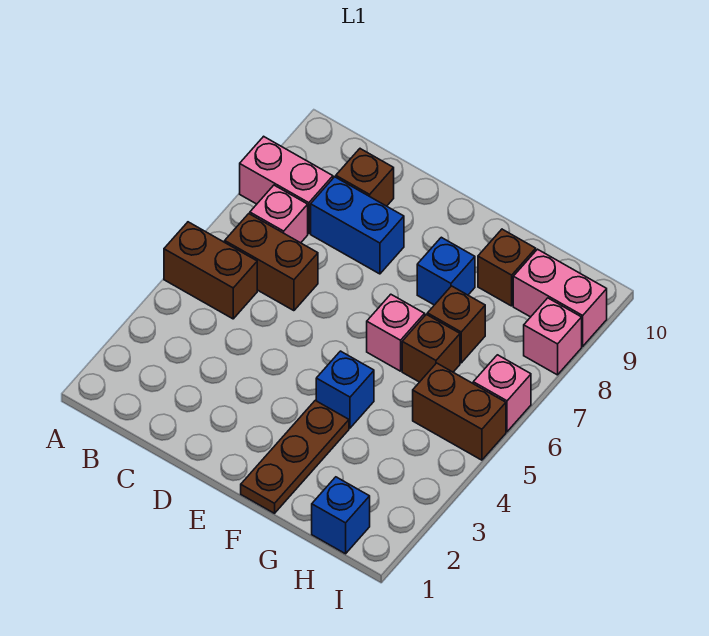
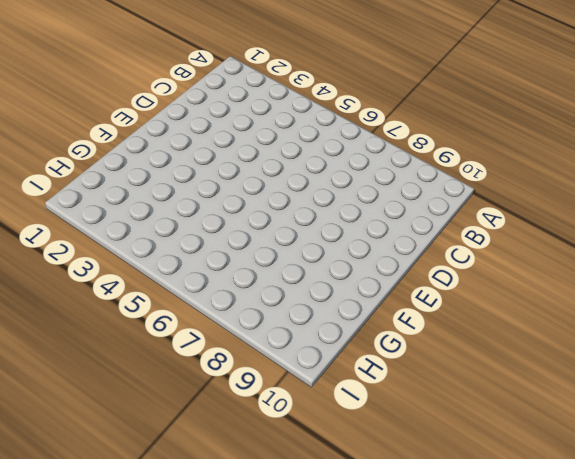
none -> brown brick A5:B5 level 1
none -> pink brick A8:B8 level 1
none -> brown brick B6:C6 level 1

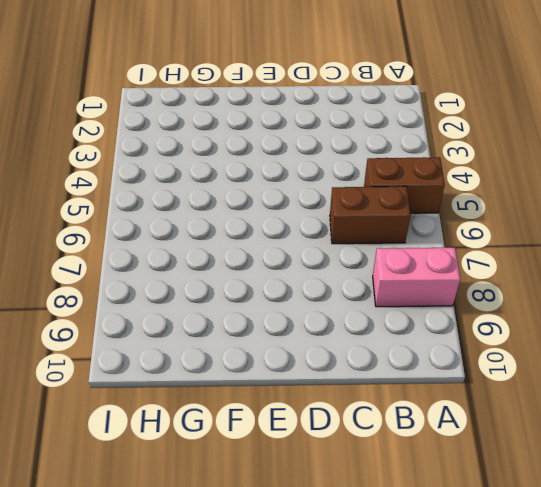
none -> pink brick B7 level 1
none -> blue brick C8:D8 level 1
none -> brown brick C9 level 1

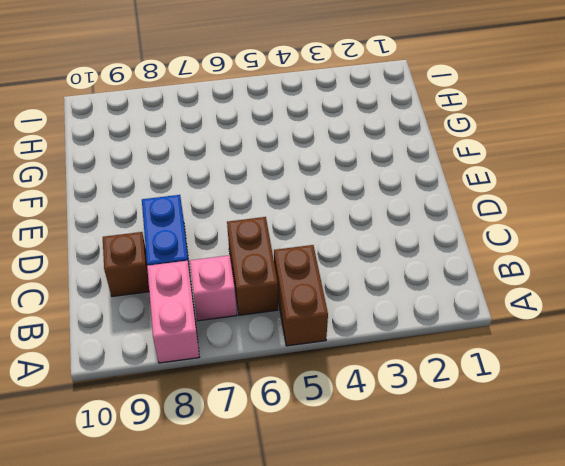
none -> brown plate F1:F3 level 1
none -> blue brick F4 level 1
none -> pink brick F6 level 1

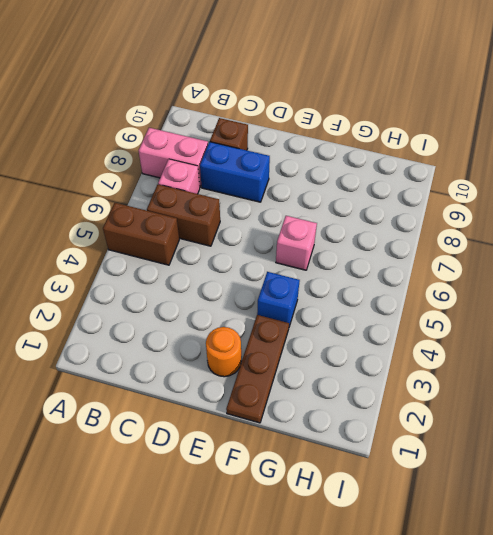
orange round brick E2 level 1 -> none
none -> blue brick F8 level 1
none -> brown brick G6 level 1
none -> brown brick G7 level 1

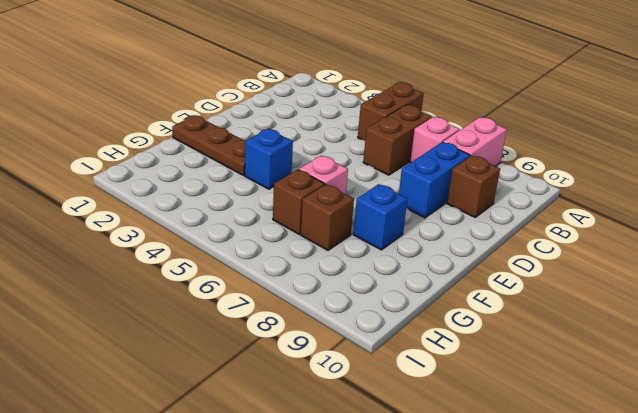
none -> brown brick G9 level 1
none -> blue brick H1 level 1
none -> brown brick H5:I5 level 1

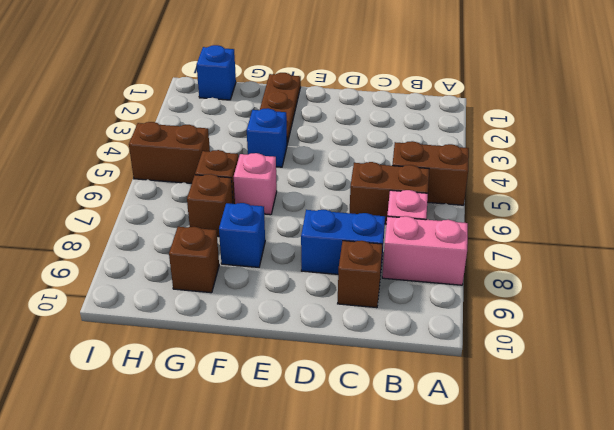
none -> pink brick H9:I9 level 1
none -> pink brick I6 level 1
none -> pink brick I8 level 1

